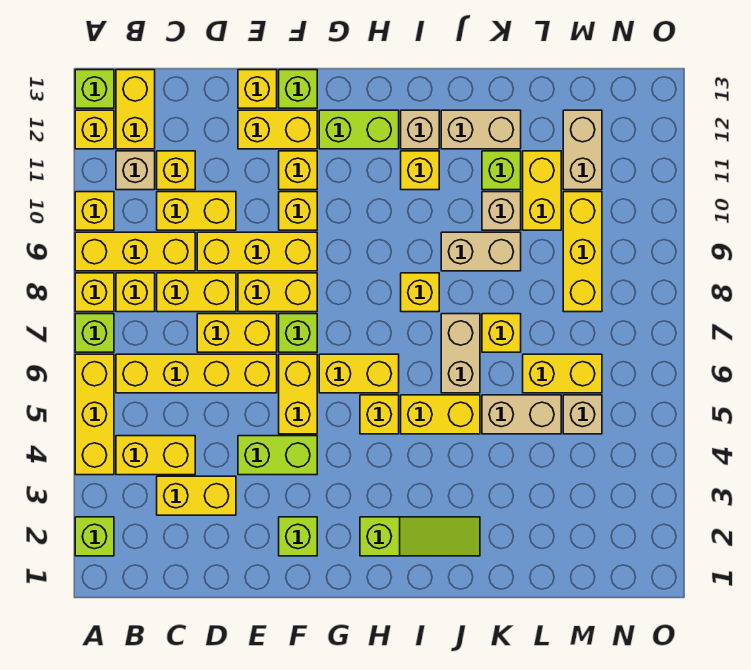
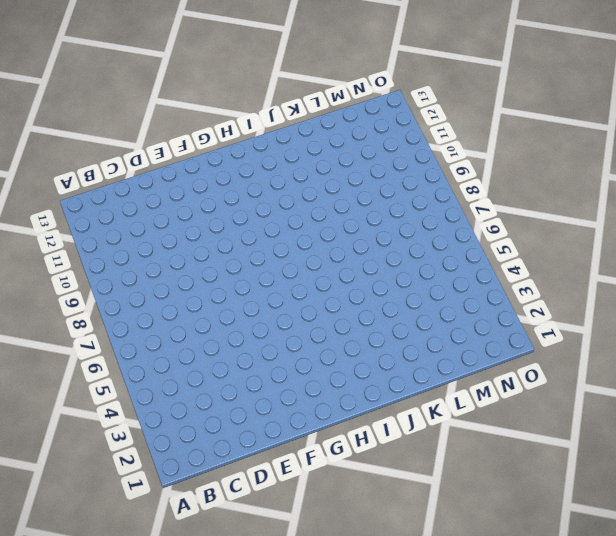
none -> lime brick A2 level 1
none -> yellow brick A4:A6 level 1
none -> lime brick A7 level 1
none -> yellow brick A8 level 1

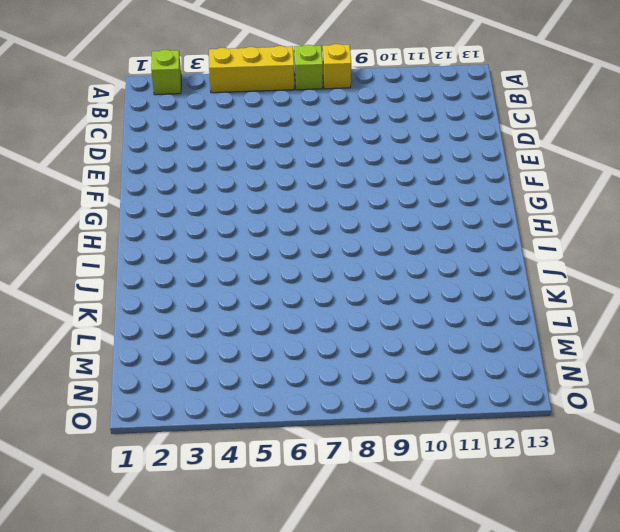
none -> yellow brick A9:C9 level 1
none -> yellow brick A10 level 1
none -> yellow brick A12 level 1
none -> lime brick A13 level 1

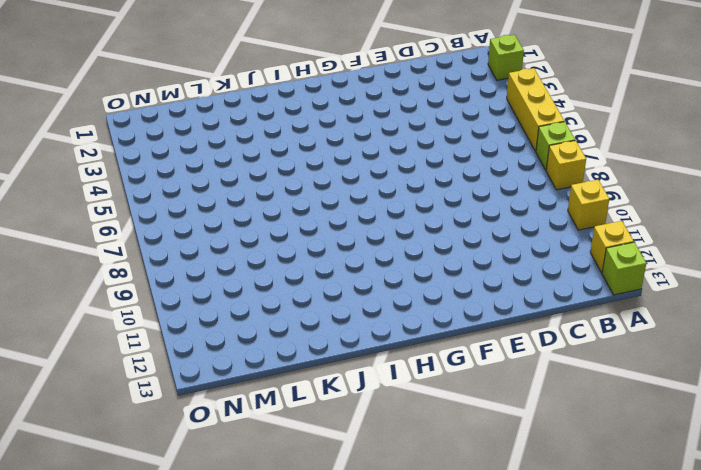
none -> yellow brick A9:C9 level 1
none -> yellow brick B4:C4 level 1
none -> yellow brick B6:E6 level 1
none -> yellow brick B8 level 1

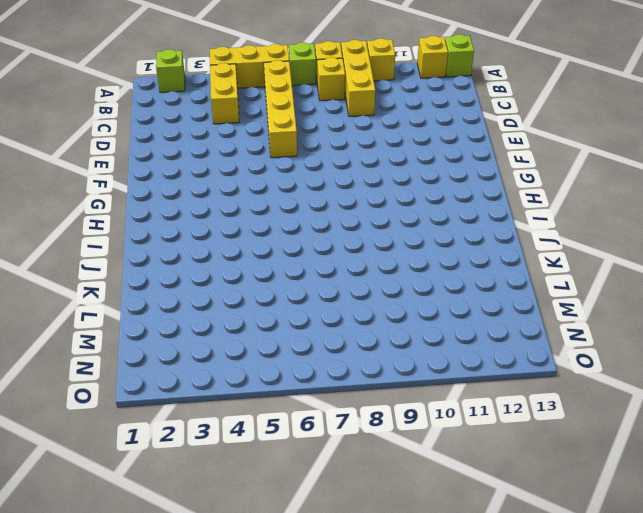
none -> tan brick B11 level 1
none -> yellow brick B12:B13 level 1
none -> yellow brick C3:D3 level 1
none -> yellow brick C8:D8 level 1

